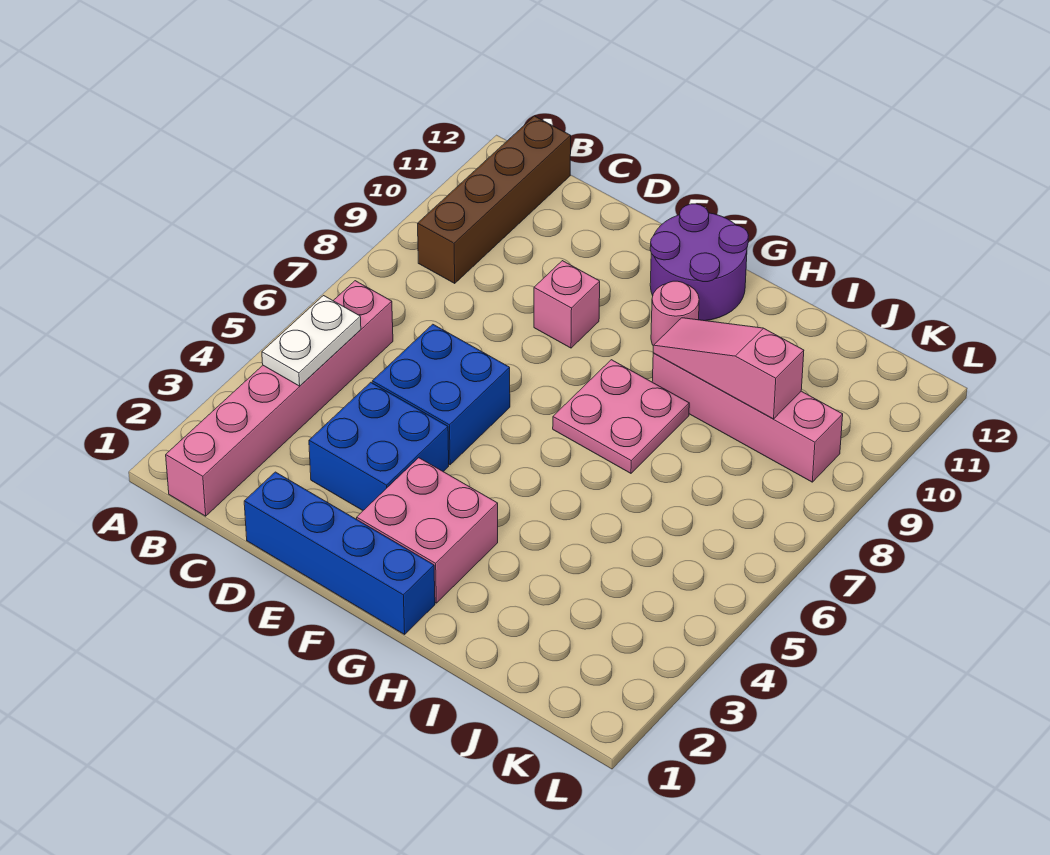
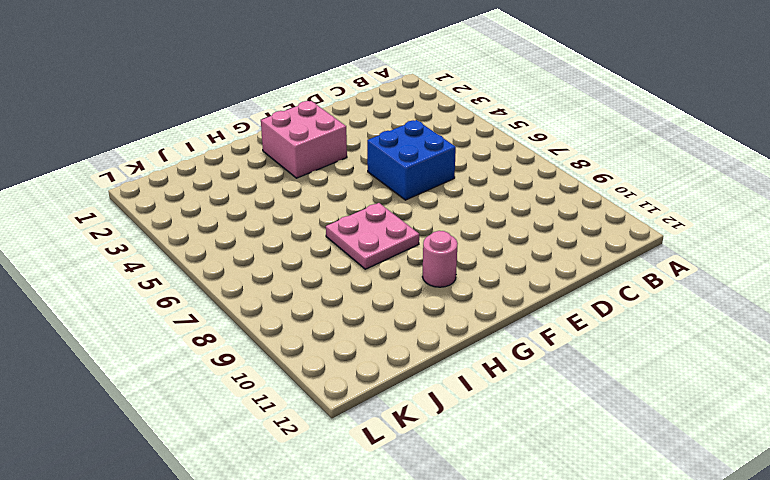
none -> pink brick B1:B6 level 1
none -> brown brick B9:B12 level 1
none -> blue brick D1:G1 level 1

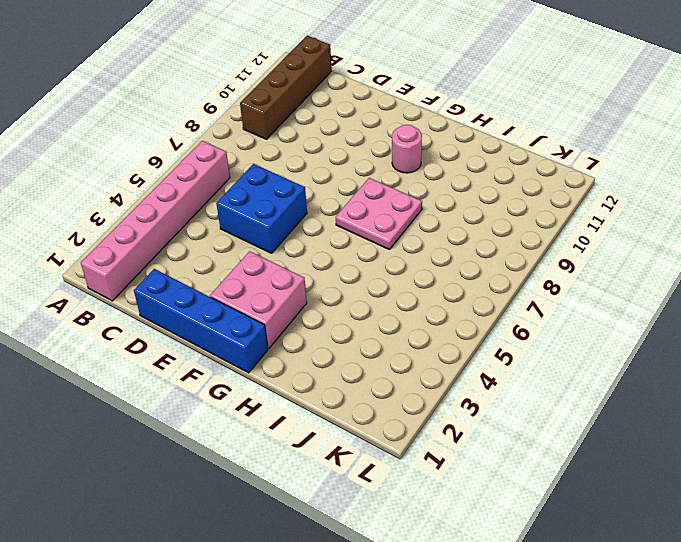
none -> blue brick D3:E4 level 1
none -> pink brick E9 level 1
none -> purple round brick F11:G12 level 1

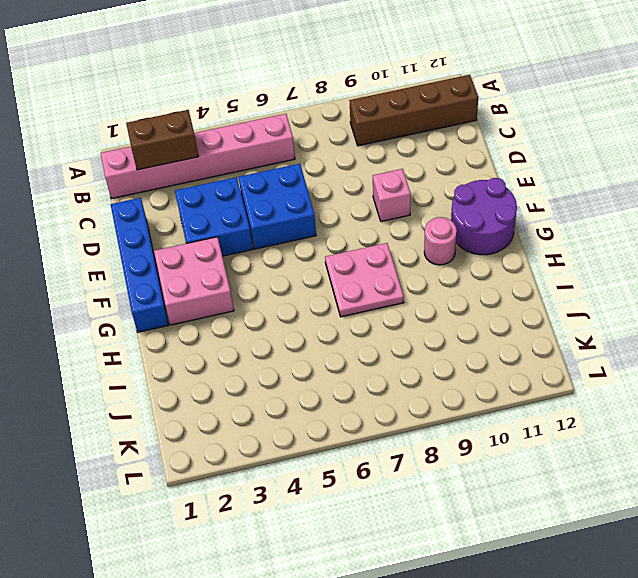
brown brick B2:B3 level 2 -> none
none -> pink brick H9:K9 level 1
none -> white plate B4:B5 level 2
none -> pink slope H9:J9 level 2 top J

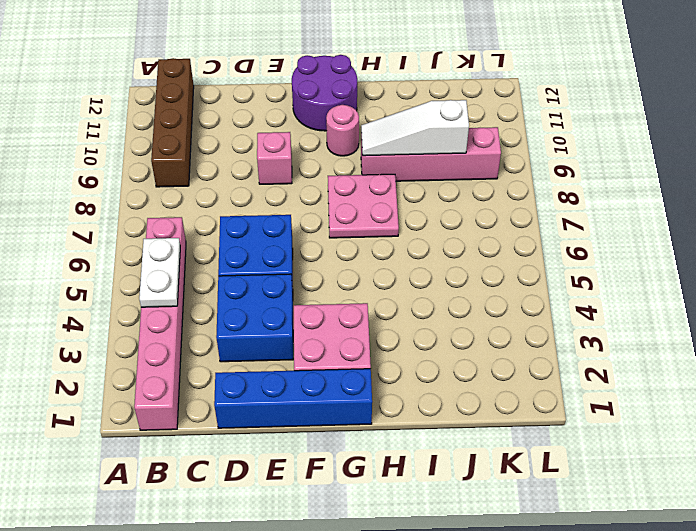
white slope H9:J9 level 2 top J -> pink slope H9:J9 level 2 top J

